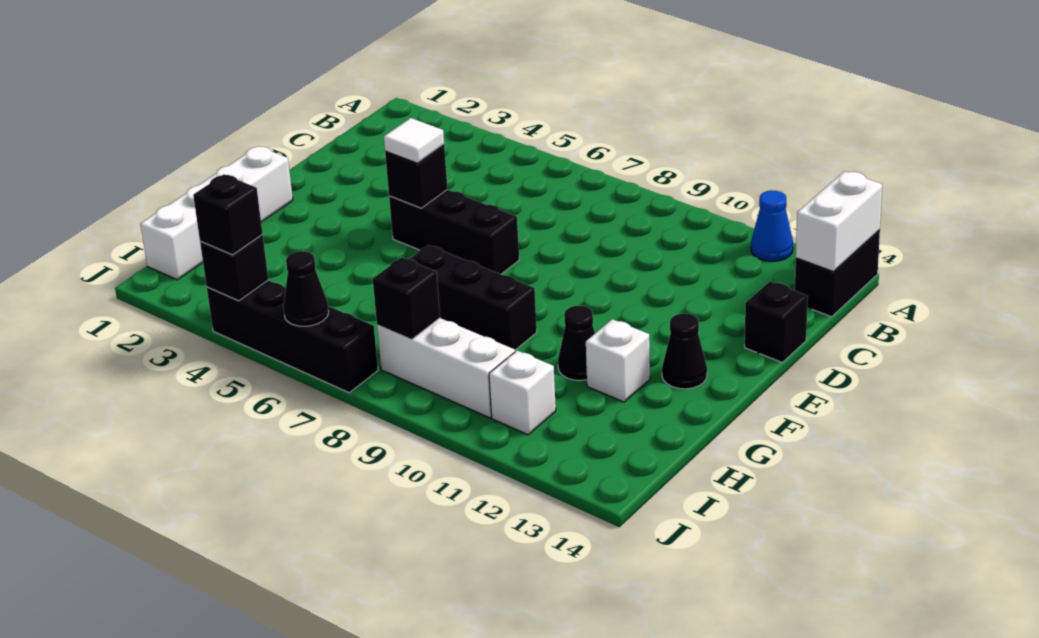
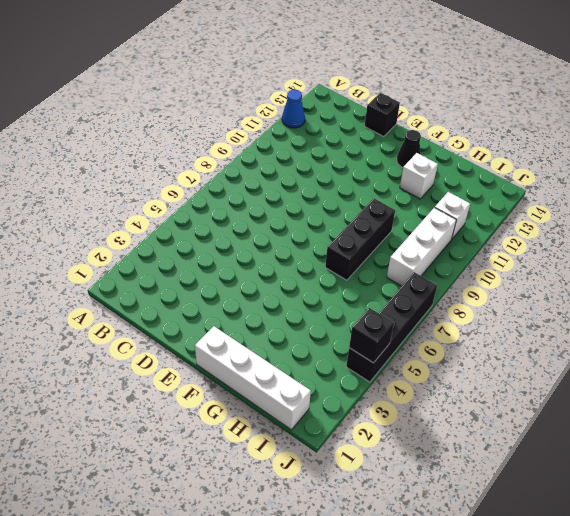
none -> black brick A14:B14 level 1
none -> black brick E5:E7 level 1
none -> black cone G11 level 1

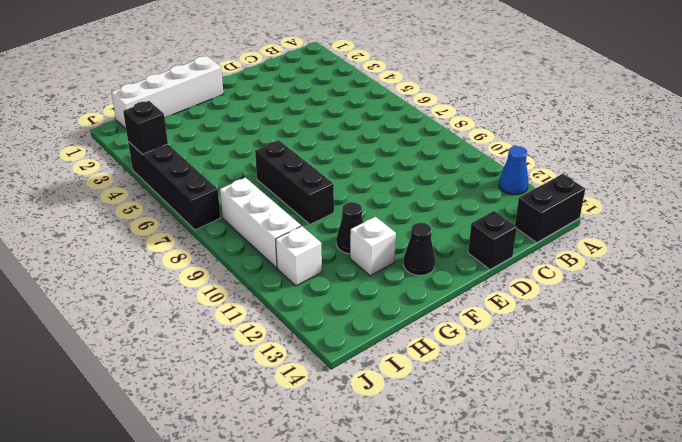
none -> black brick E5:E7 level 1
none -> white brick A14:B14 level 2
none -> black brick E5 level 2

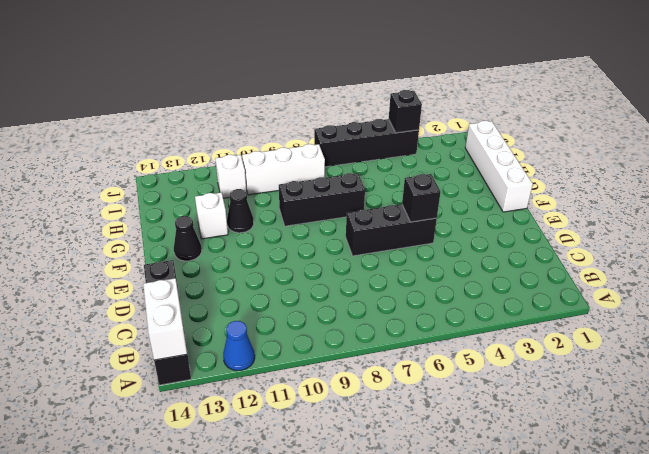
none -> black brick I8 level 2
none -> black cone J6 level 2
none -> white tile E5 level 3

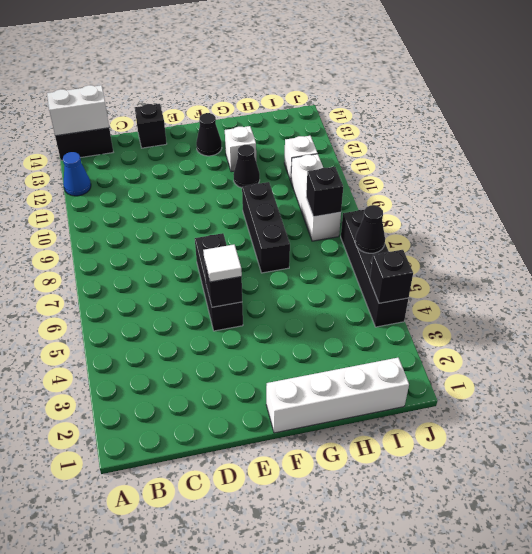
none -> black brick J4 level 3

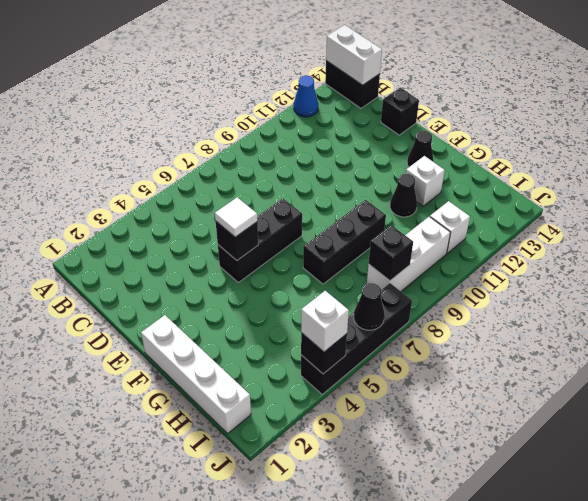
white brick J4 level 3 -> black brick J4 level 3

